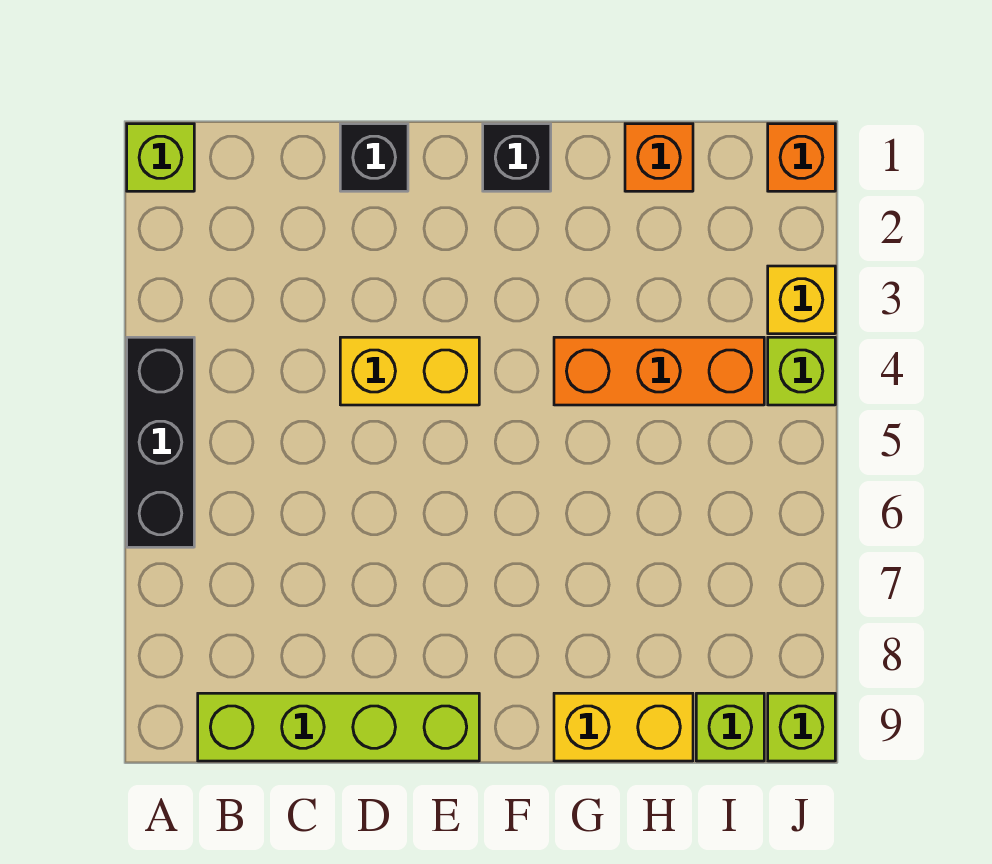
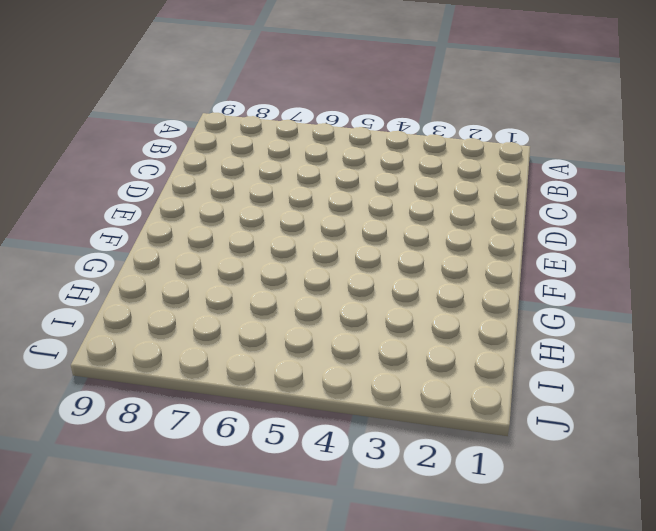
none -> lime brick A1 level 1
none -> black brick A4:A6 level 1
none -> lime brick B9:E9 level 1

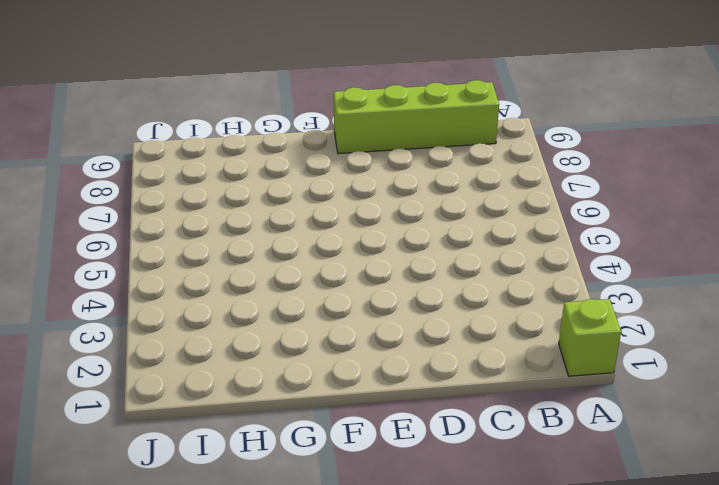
none -> black brick A4:A6 level 1
none -> black brick D1 level 1
none -> yellow brick D4:E4 level 1

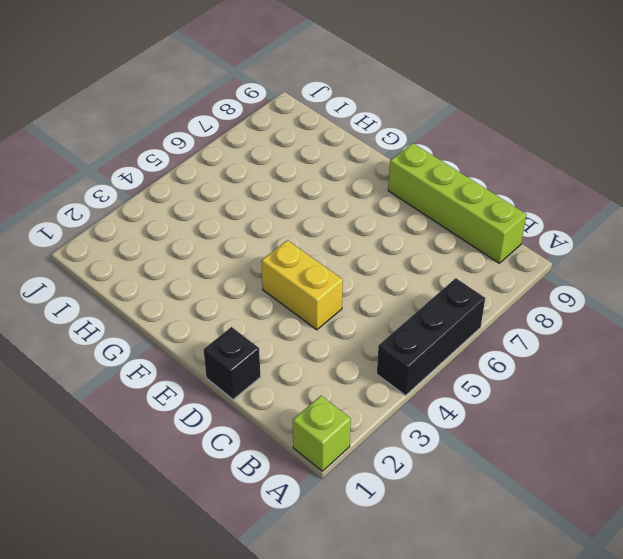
none -> black brick F1 level 1
none -> orange brick G4:I4 level 1
none -> yellow brick G9:H9 level 1

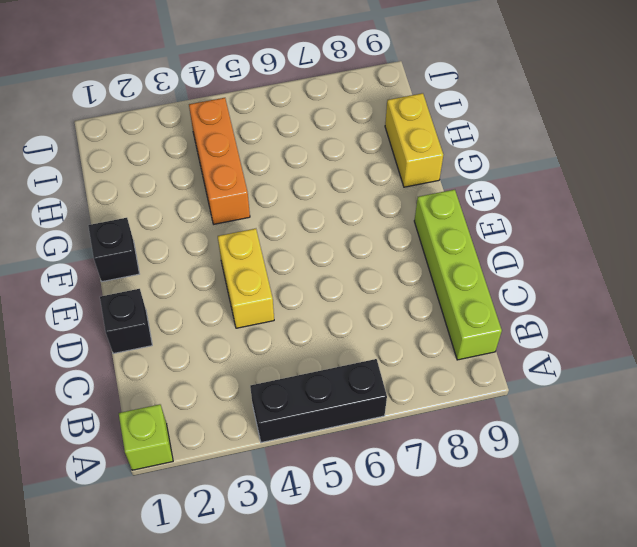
none -> orange brick H1 level 1
none -> lime brick I9 level 1
none -> orange brick J1 level 1

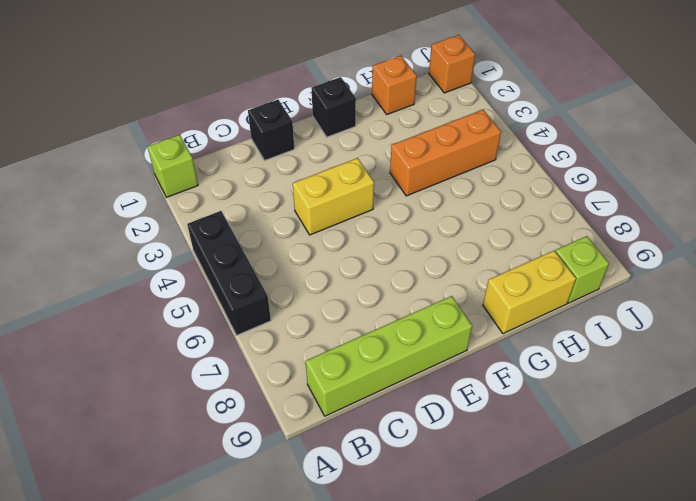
none -> yellow brick J3 level 1
none -> lime brick J4 level 1
none -> lime brick J9 level 1

